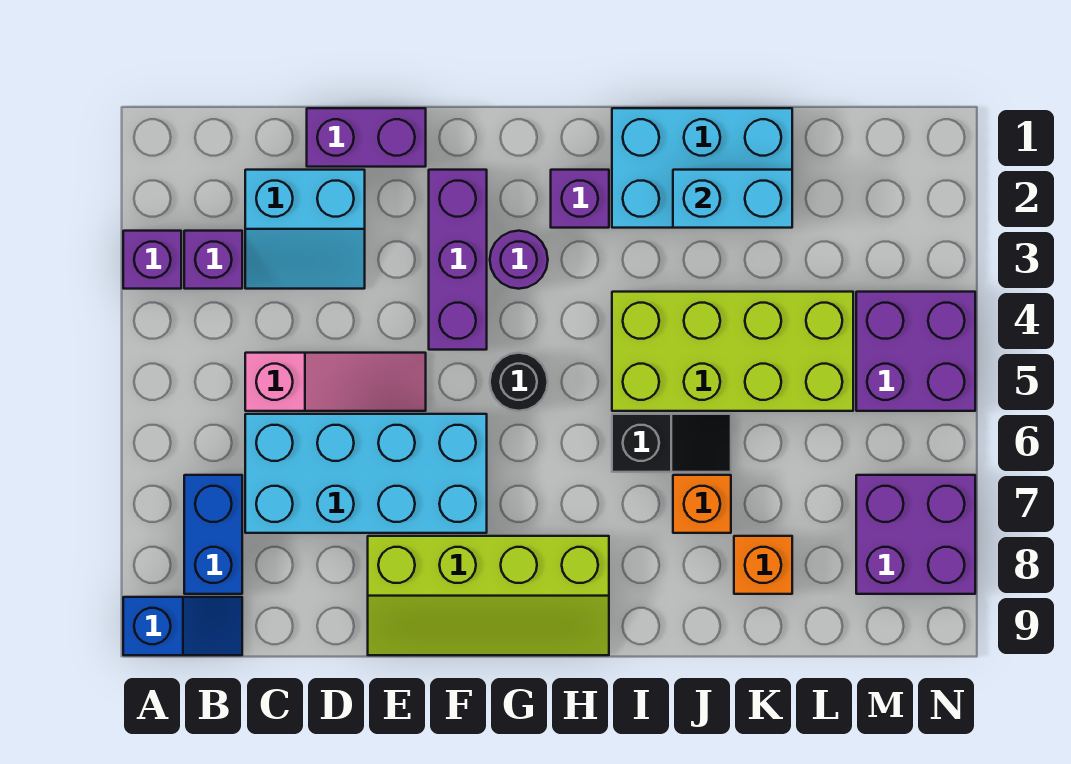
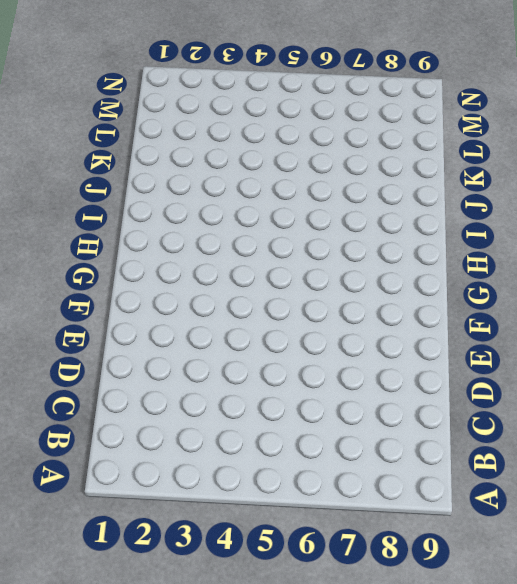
none -> purple brick A3 level 1
none -> blue slope A9:B9 level 1 top A
none -> purple brick B3 level 1

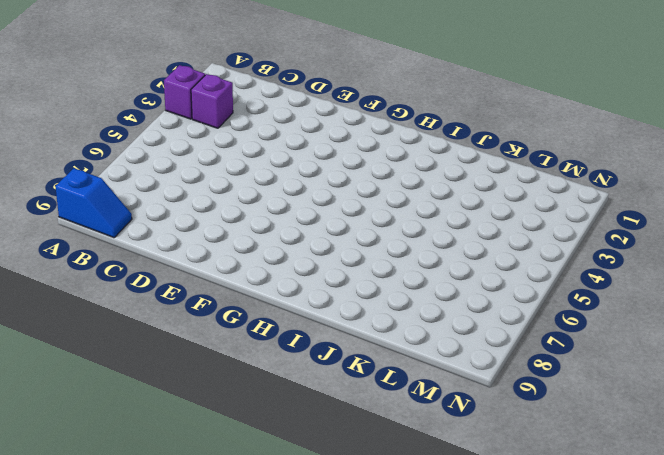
none -> blue brick B7:B8 level 1
none -> cyan slope C2:D3 level 1 top 2
none -> pink slope C5:E5 level 1 top C

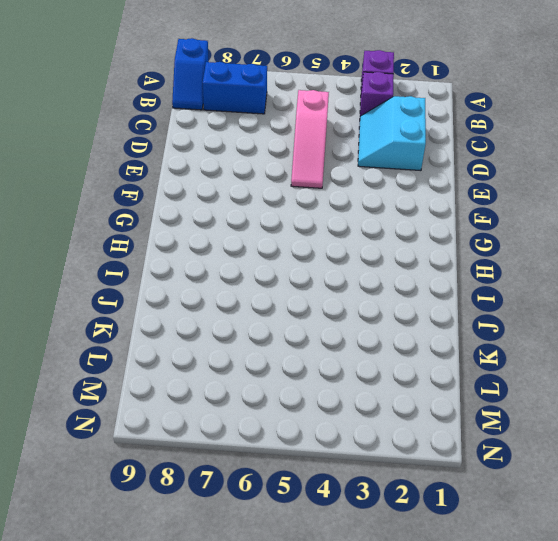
none -> cyan brick C6:F7 level 1
none -> purple brick D1:E1 level 1
none -> lime slope E8:H9 level 1 top 8

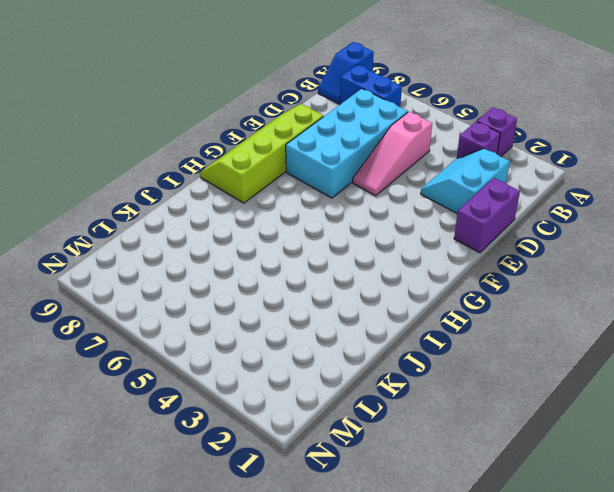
none -> purple brick F2:F4 level 1
none -> purple round brick G3 level 1
none -> black round brick G5 level 1

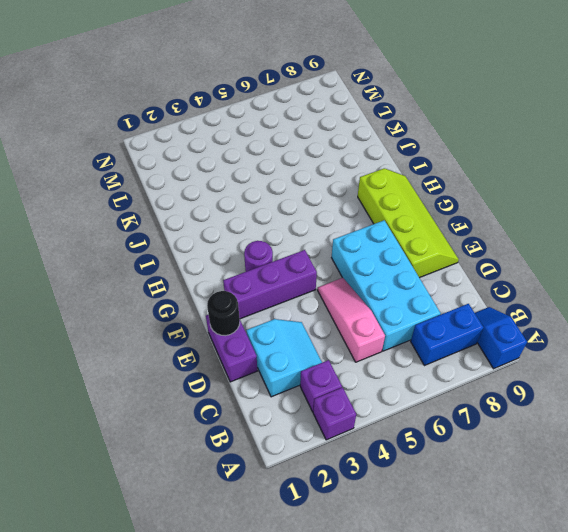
black round brick E1 level 2 -> black round brick G5 level 1
none -> purple brick H2 level 1
none -> cyan brick I1:K2 level 1
none -> lime brick I4:L5 level 1

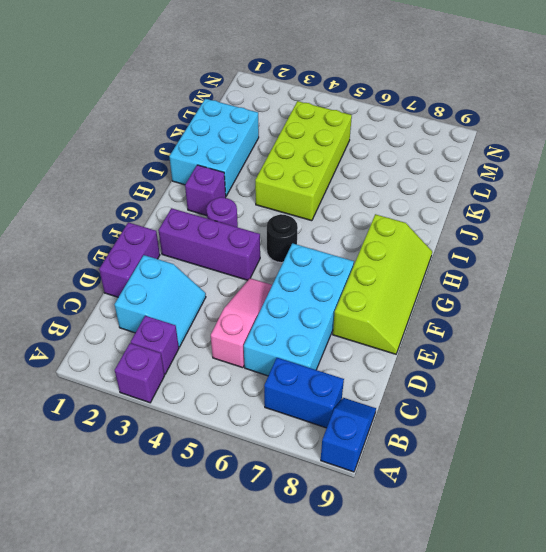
none -> black slope I6:J6 level 1 top I
none -> orange brick J7 level 1
none -> orange brick K8 level 1

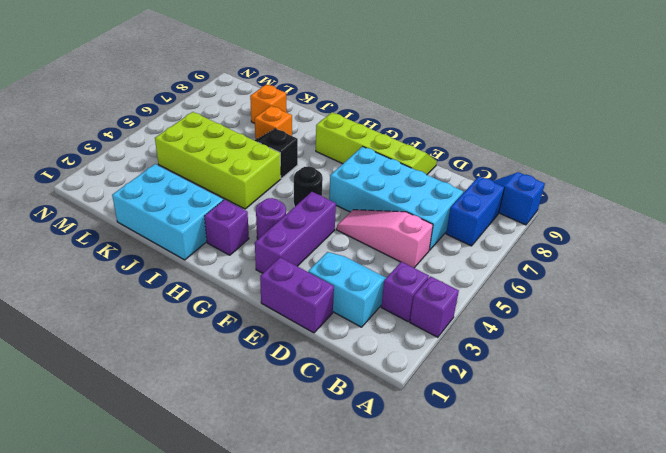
none -> purple brick M4:N5 level 1
none -> purple brick M7:N8 level 1
none -> cyan brick J2:K2 level 2

